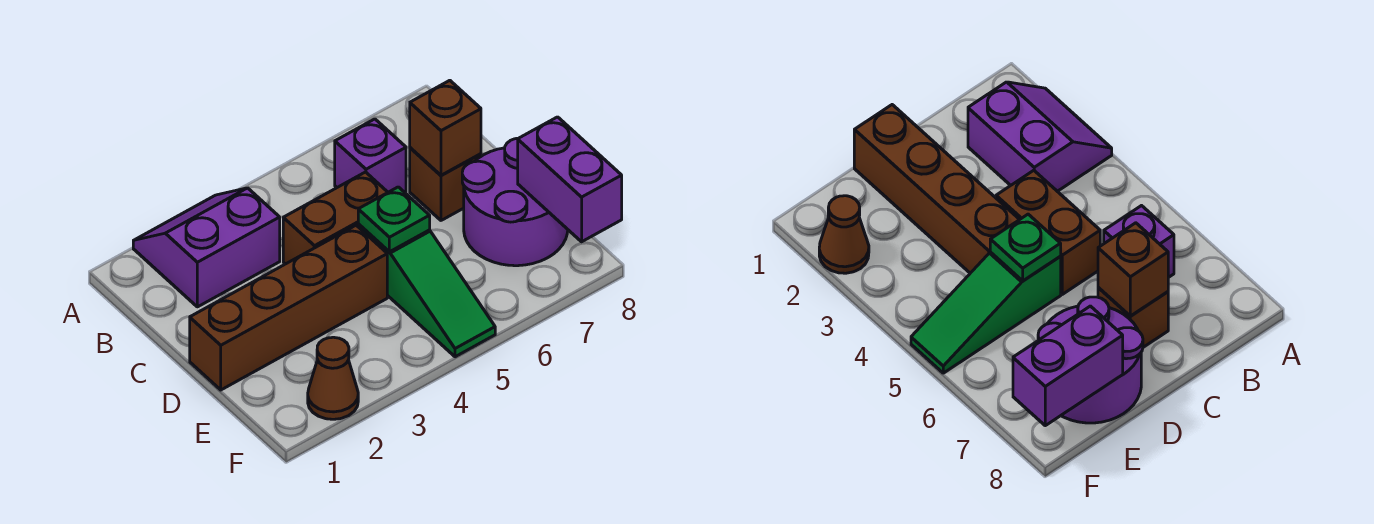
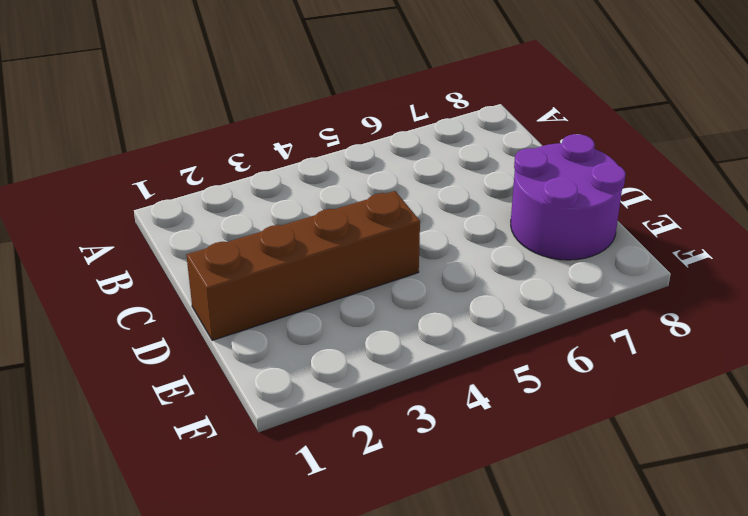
none -> purple slope A2:B3 level 1 top B
none -> purple brick B6 level 1

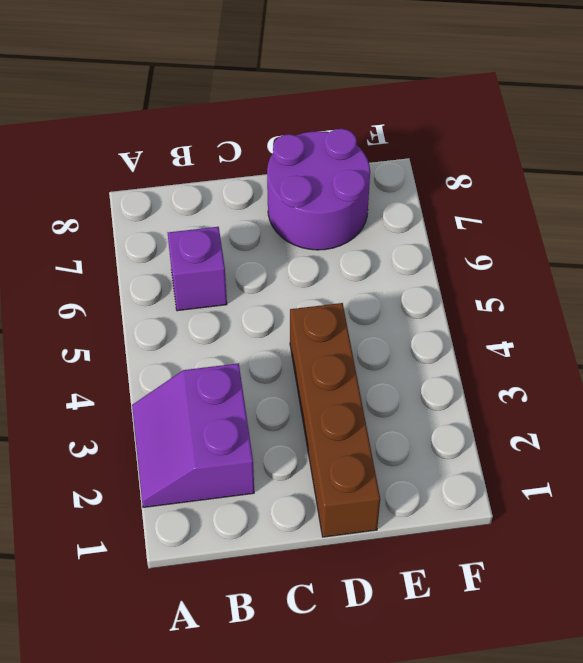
none -> brown brick C4:C5 level 1
none -> brown brick C7 level 1

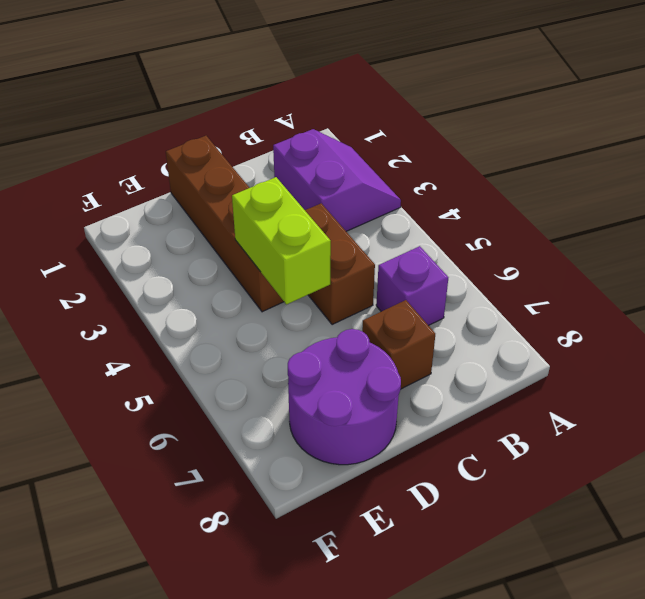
lime brick D4:D5 level 2 -> green plate D5 level 2
none -> green slope D5:F5 level 1 top D
none -> brown cone F2 level 1

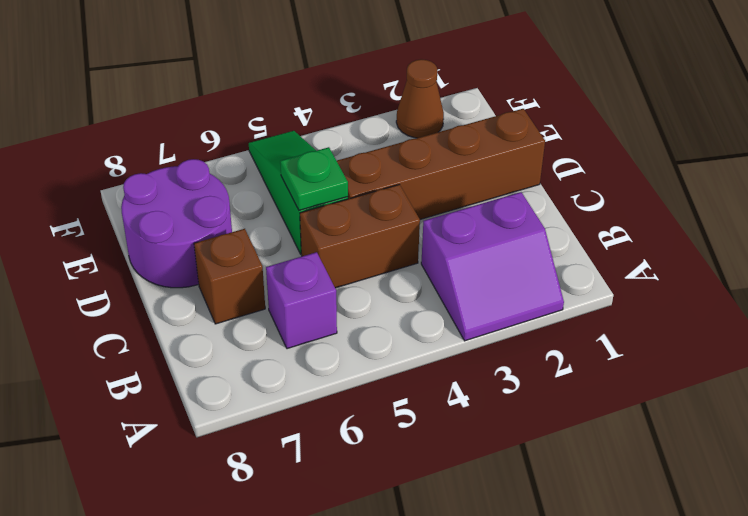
none -> brown brick C7 level 2
none -> purple brick E8:F8 level 2

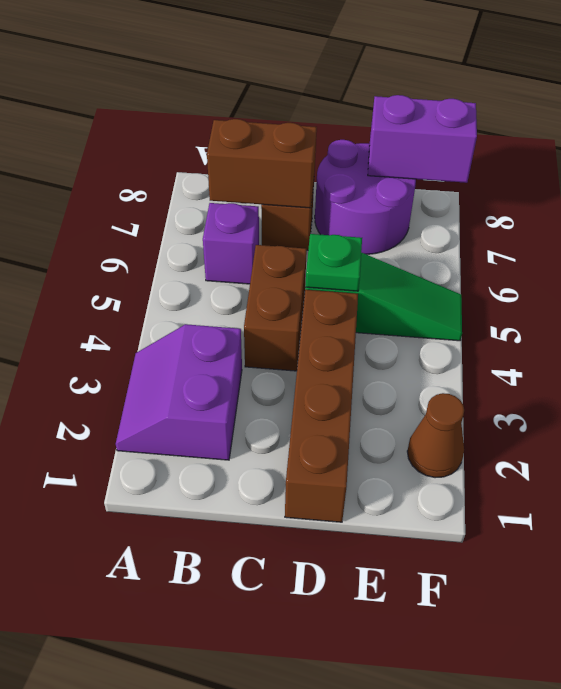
brown brick B7:C7 level 2 -> brown brick C7 level 2

